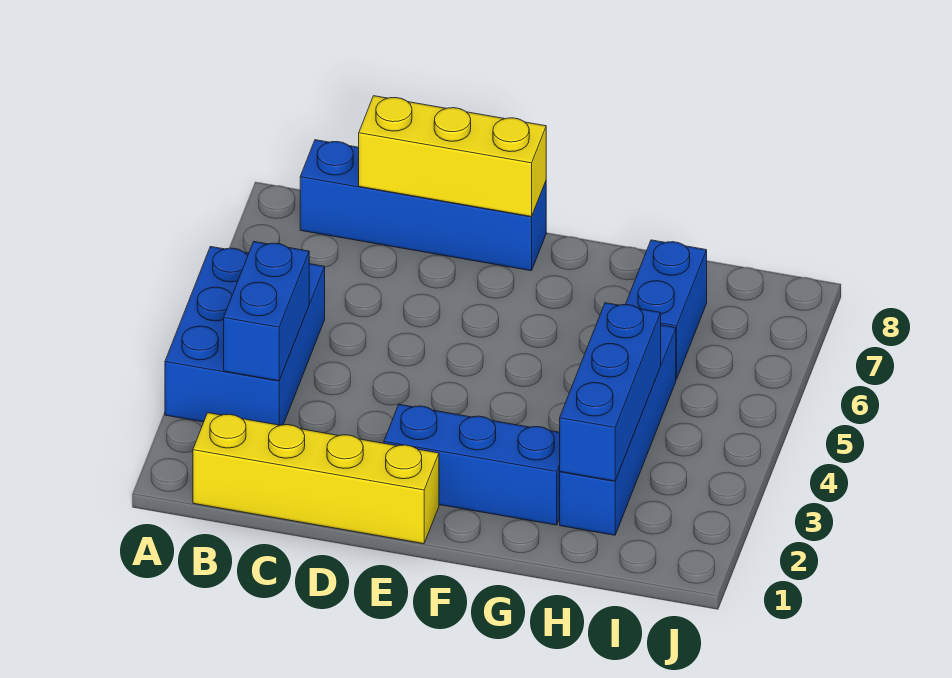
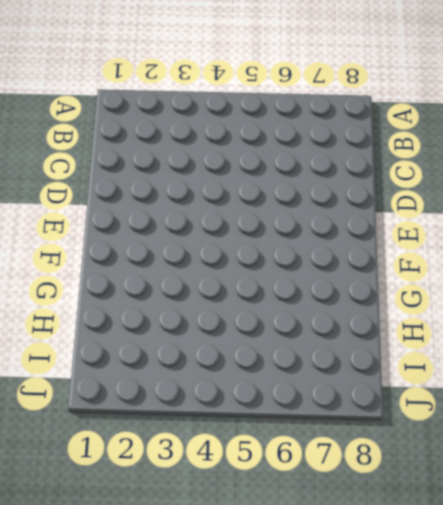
none -> blue brick A3:B5 level 1
none -> yellow brick B1:E1 level 1

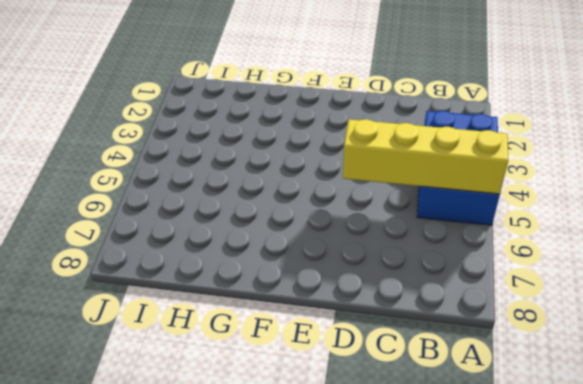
yellow brick A5:D5 level 2 -> yellow brick B1:E1 level 1
none -> blue brick B8:E8 level 1
none -> blue brick E2:G2 level 1

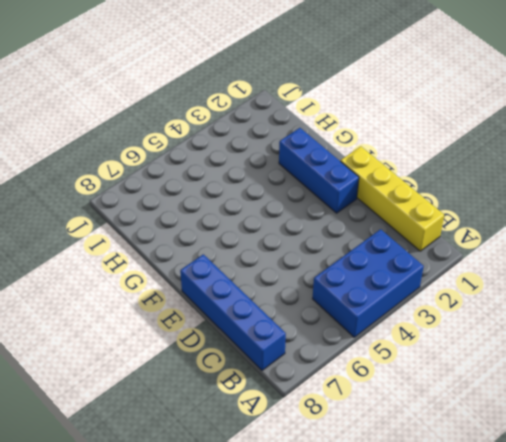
none -> blue brick H2:H5 level 1
none -> blue brick H6:H7 level 1

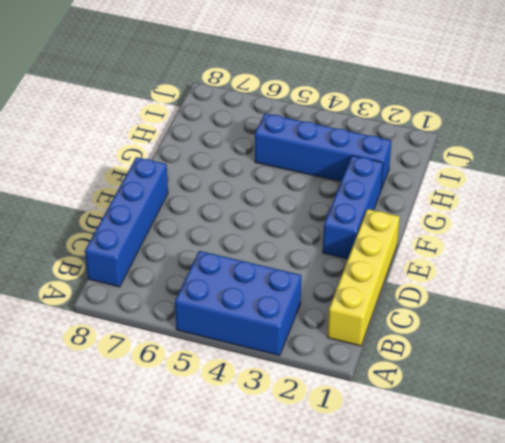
none -> blue brick H6:H7 level 1
none -> blue brick B3:B4 level 2

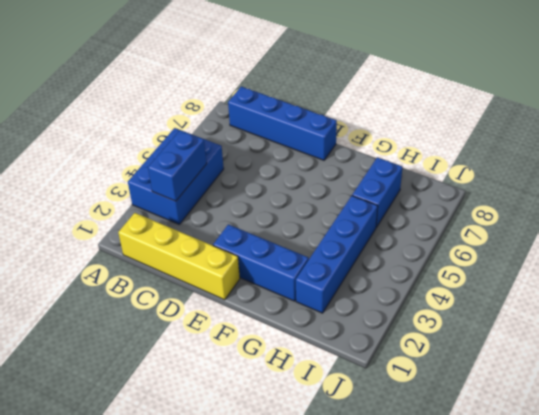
none -> yellow brick C8:E8 level 2
none -> blue brick H2:H4 level 2

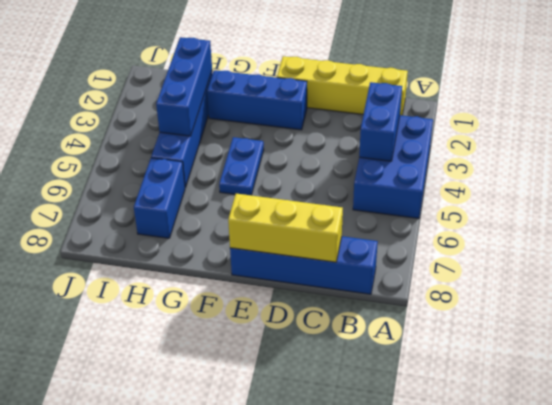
blue plate F4:F5 level 1 -> none

